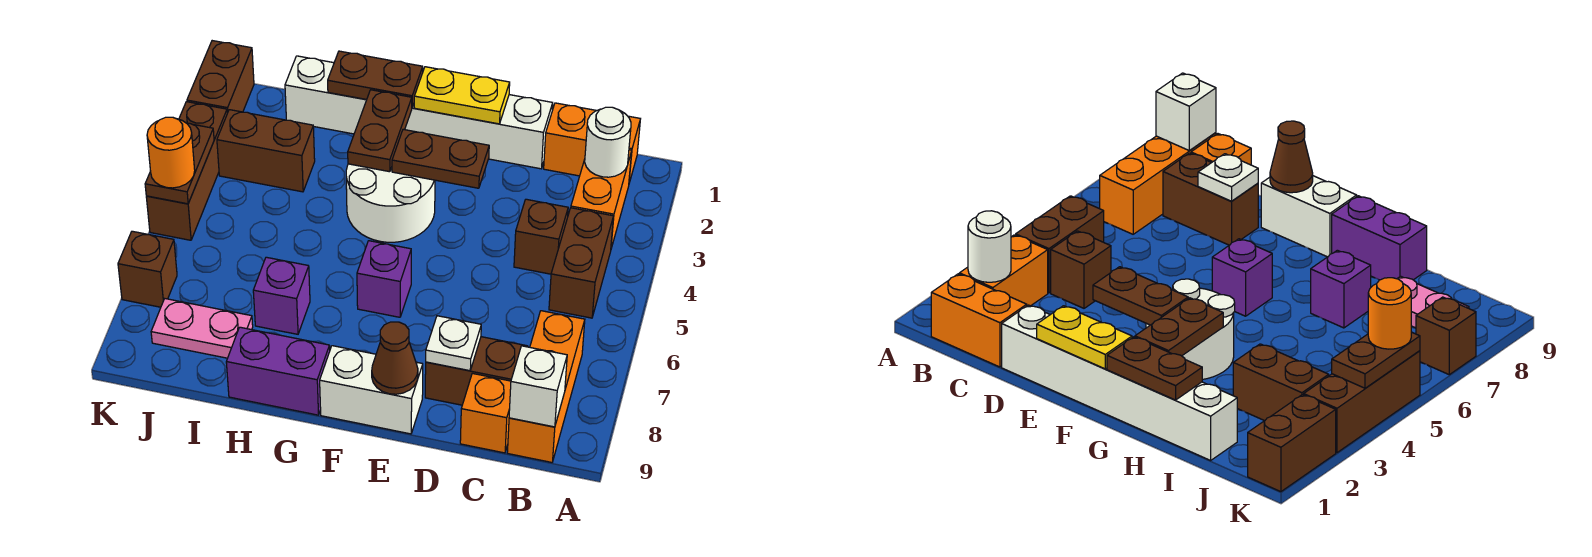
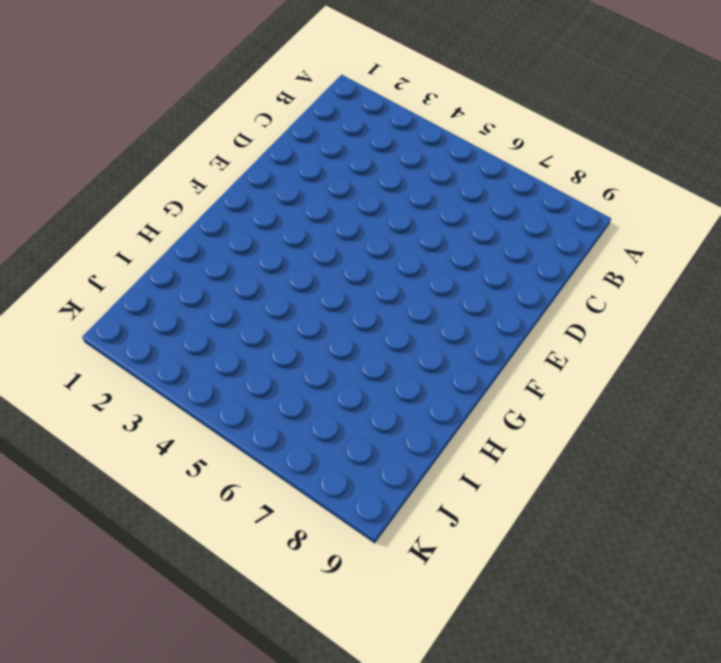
none -> orange brick B1:C1 level 1
none -> orange brick B2:B3 level 1
none -> brown brick B4:B5 level 1

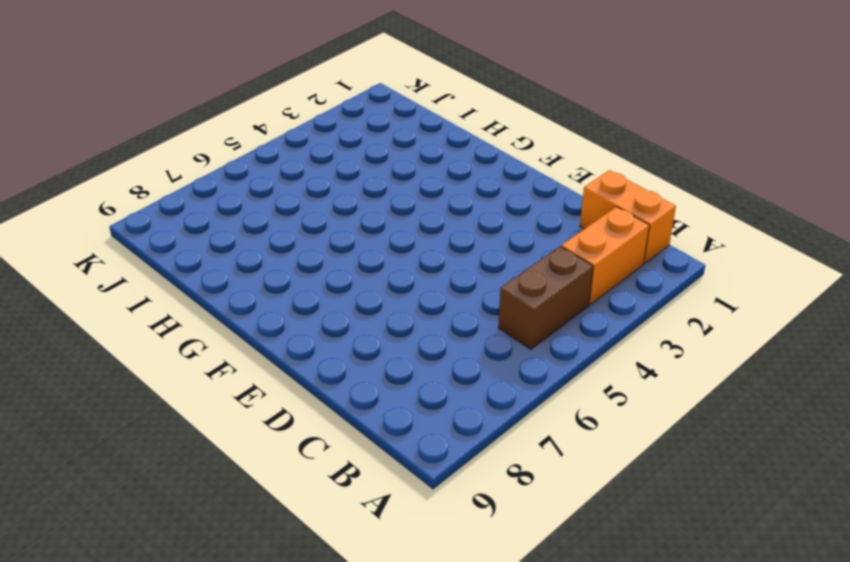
none -> orange brick B7:B9 level 1
none -> brown brick C4 level 1
none -> brown brick C8:D8 level 1

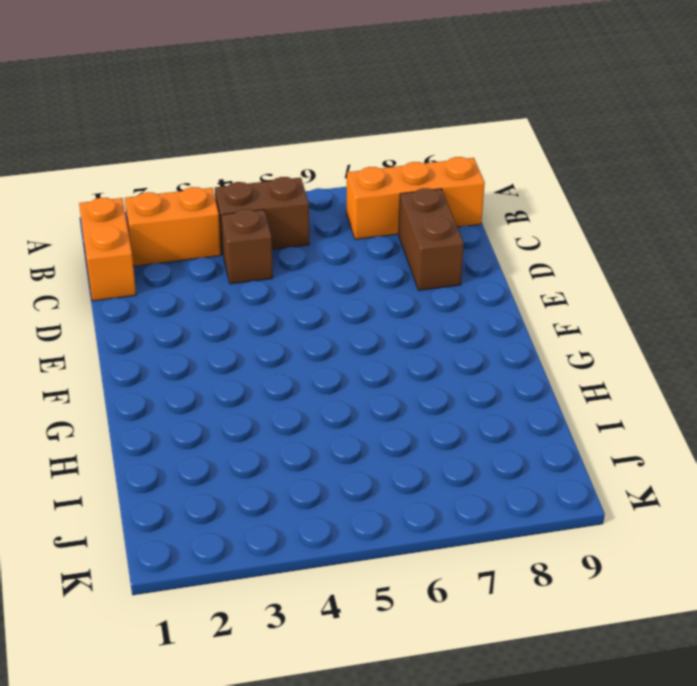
none -> orange brick C9 level 1
none -> white brick D1:I1 level 1
none -> white brick E9:F9 level 1

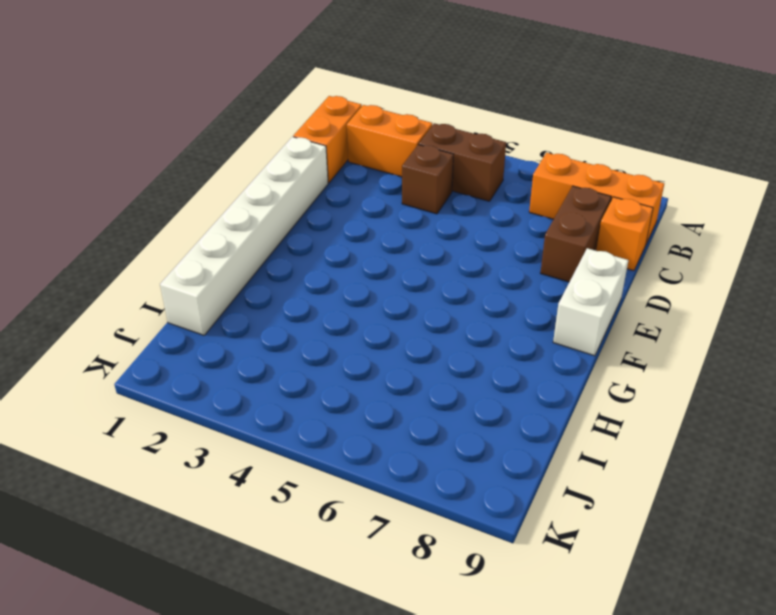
none -> white round brick F3:G4 level 1
none -> purple brick F6 level 1
none -> purple brick G9:H9 level 1

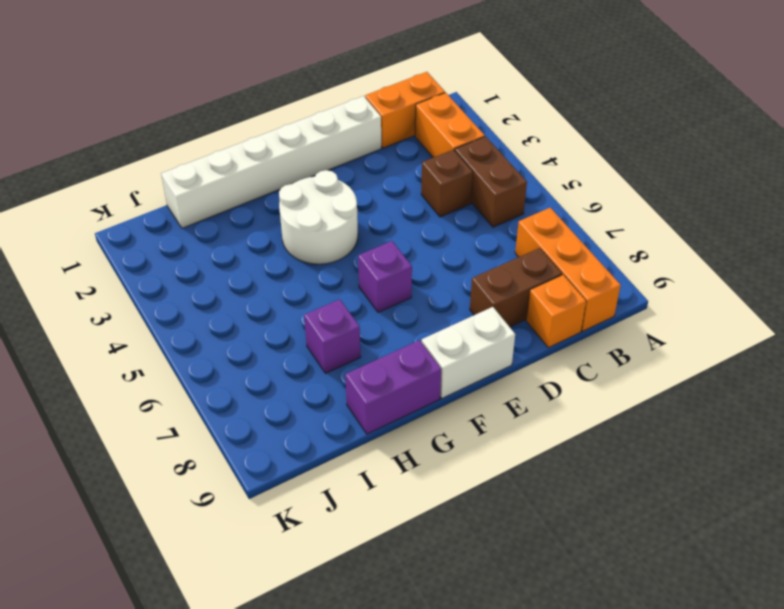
none -> brown brick I3:J3 level 1
none -> pink plate I8:J8 level 1
none -> brown brick K1:K2 level 1

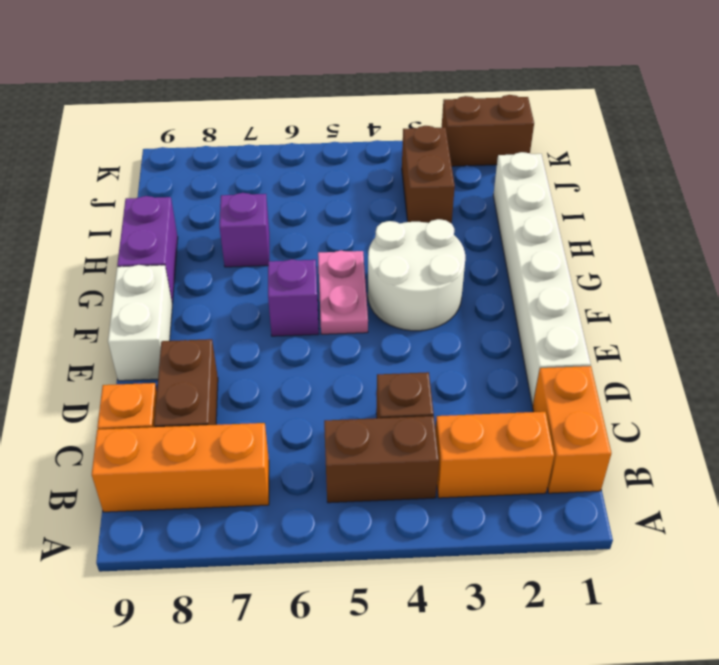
pink plate F5:G5 level 1 -> pink plate I8:J8 level 1
none -> brown brick K3:K5 level 1
none -> brown brick K7 level 1
none -> white round brick B2 level 2

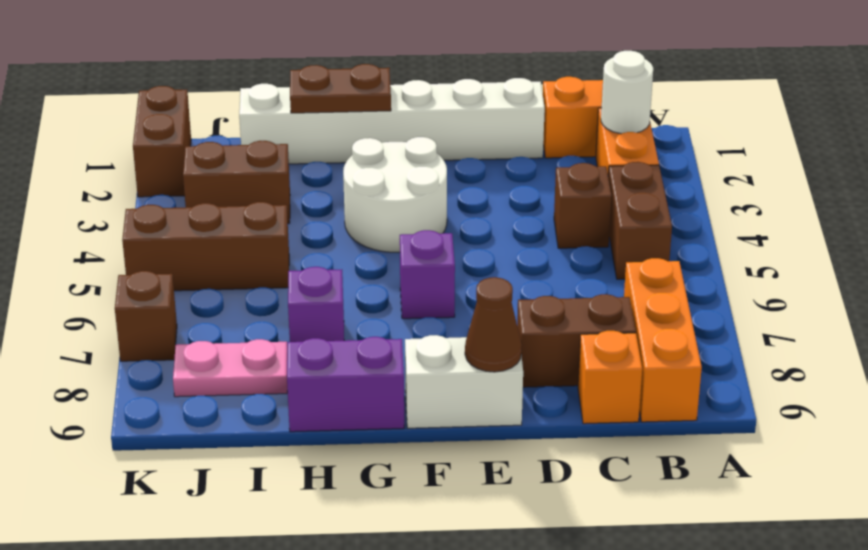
brown brick I5:K5 level 1 -> brown brick K3:K5 level 1
none -> white brick B9 level 2
none -> white plate D8 level 2
none -> yellow plate E1:F1 level 2

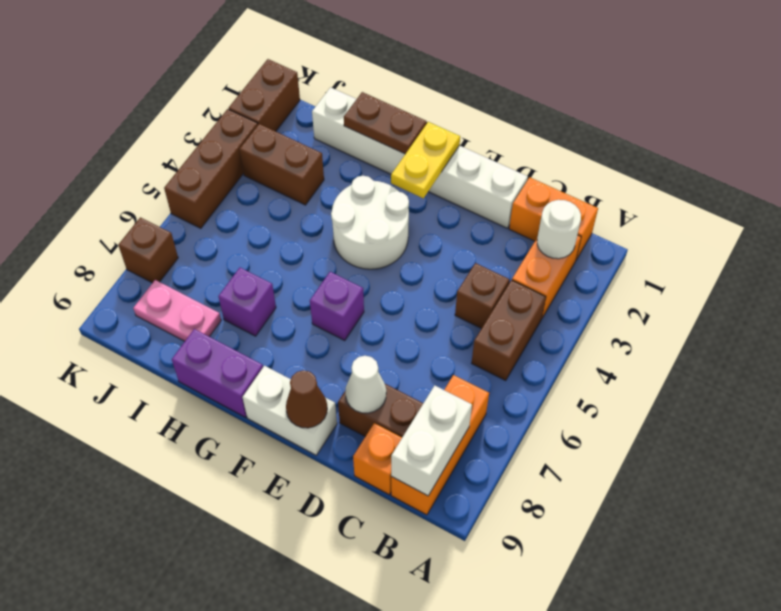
white brick B8:B9 level 2 -> white brick B9 level 2
white cone D8 level 2 -> white plate D8 level 2
yellow plate F1:F2 level 2 -> yellow plate E1:F1 level 2
none -> brown plate E3:F3 level 2
none -> brown plate G2:G3 level 2
none -> brown plate K4:K5 level 2

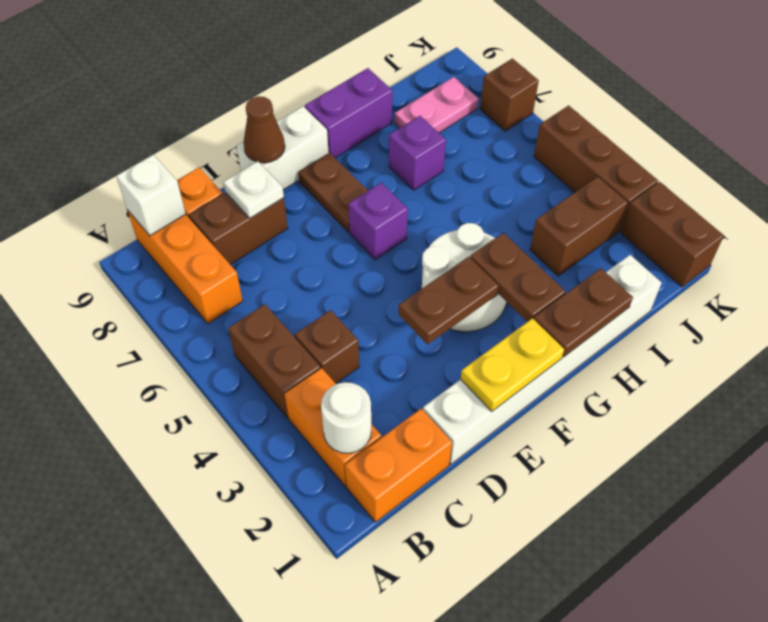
brown plate F7:F8 level 1 -> brown plate K4:K5 level 2
none -> orange round brick K5 level 3

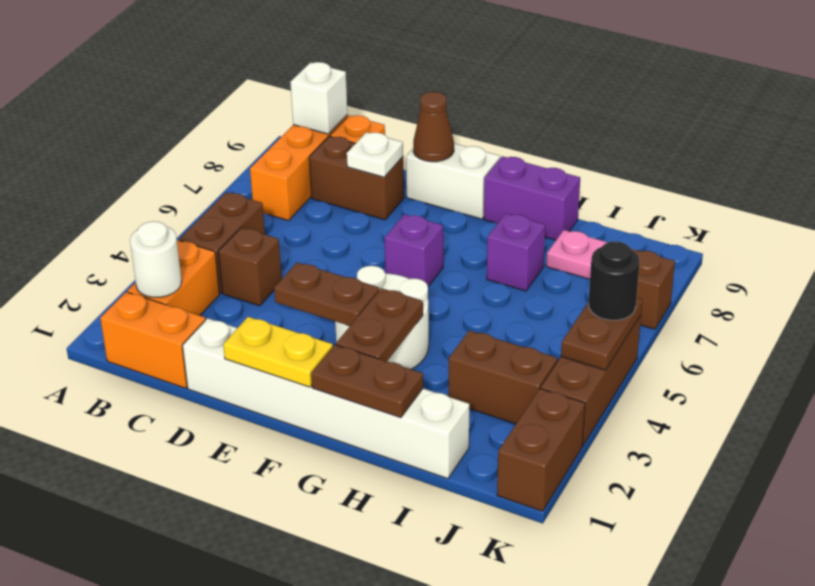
black round brick K5 level 3 -> orange round brick K5 level 3

